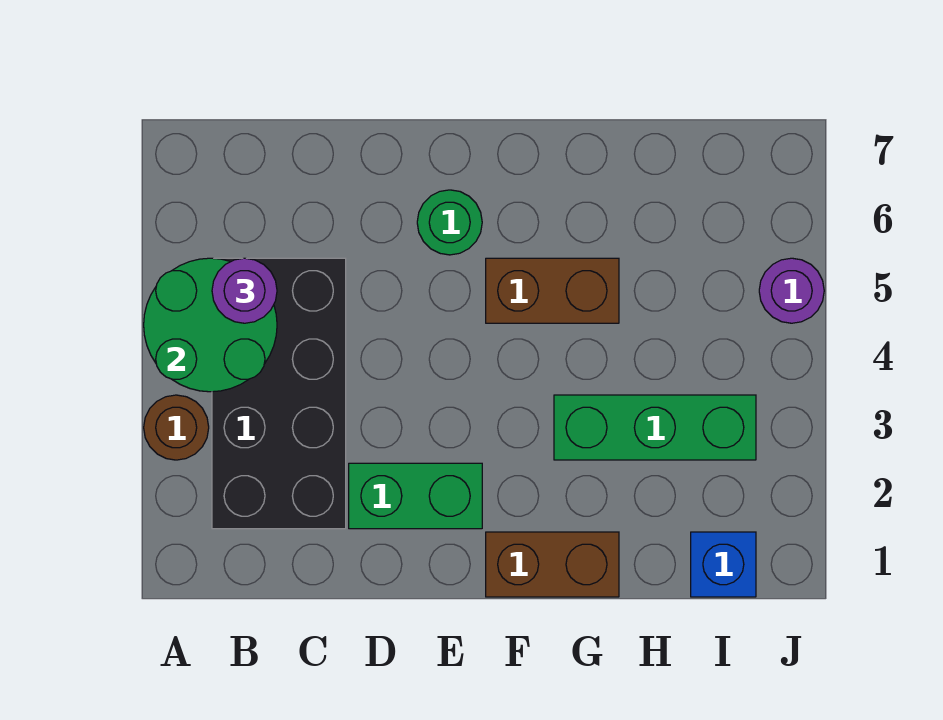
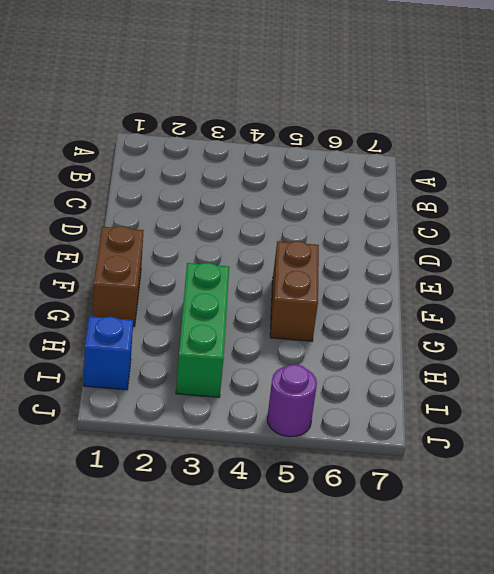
none -> brown round brick A3 level 1
none -> black brick B2:C5 level 1

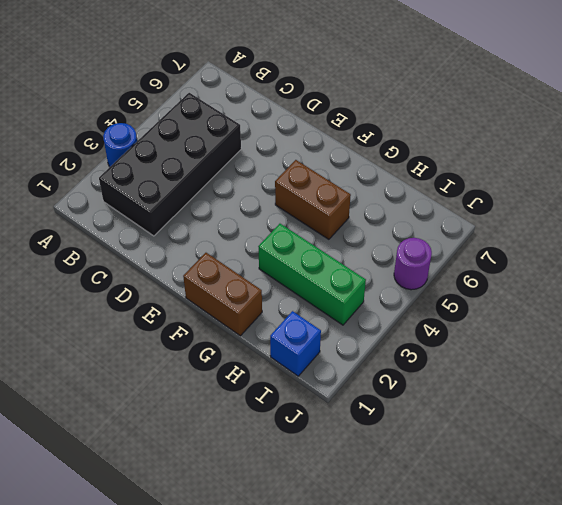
blue round brick A3 level 1 -> brown round brick A3 level 1
none -> green brick D2:E2 level 1
none -> green round brick E6 level 1

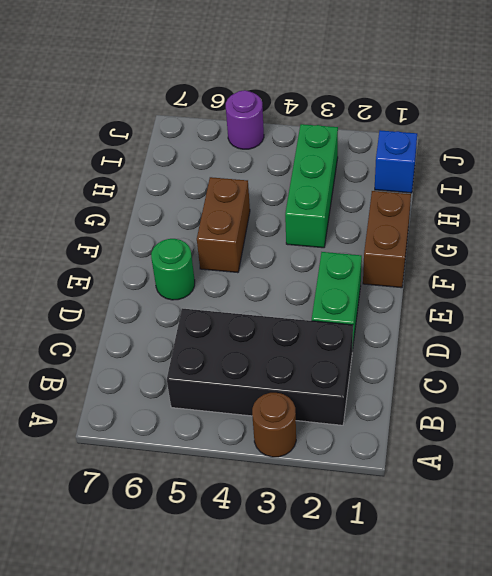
none -> green round brick A4:B5 level 2
none -> purple round brick B5 level 3

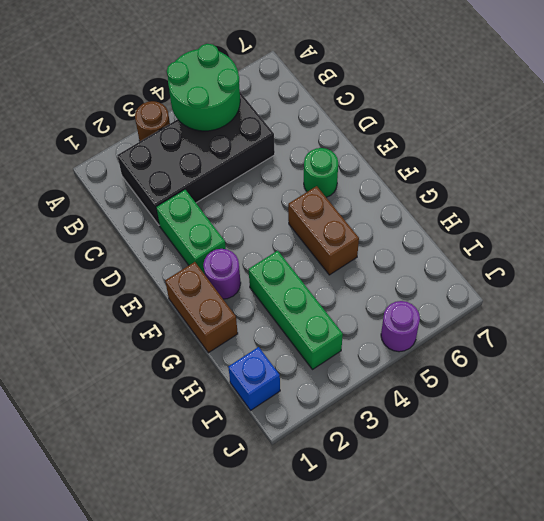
purple round brick F2 level 1 -> purple round brick B5 level 3

